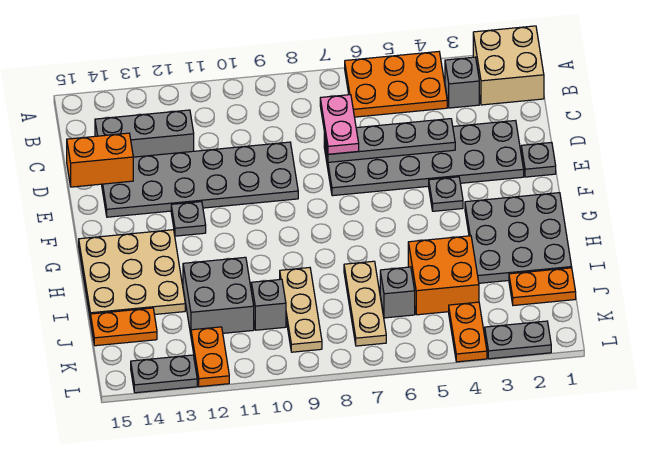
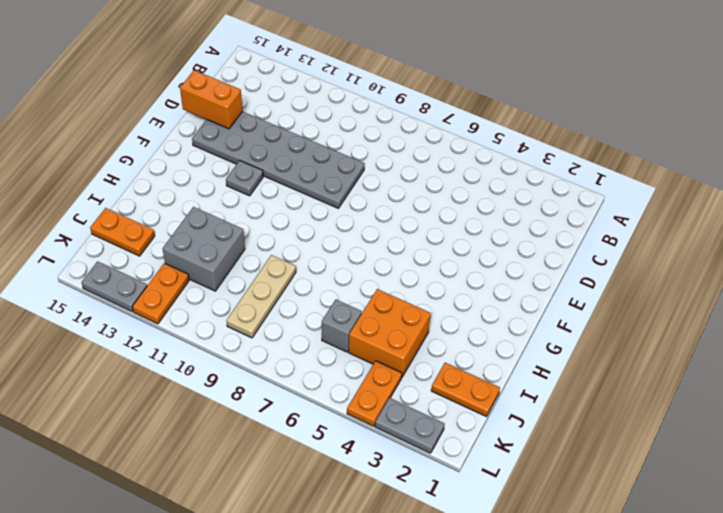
none -> tan brick A1:B2 level 1
none -> orange plate A4:B6 level 1
none -> grey brick B3 level 1

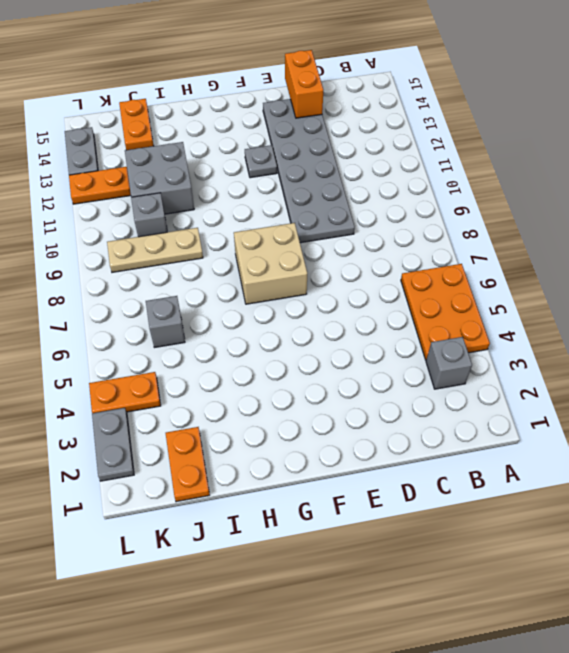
tan brick F7:G8 level 1 -> tan brick A1:B2 level 1
none -> grey brick C12:C14 level 1
none -> grey plate D2:E7 level 1
none -> grey plate E1 level 1

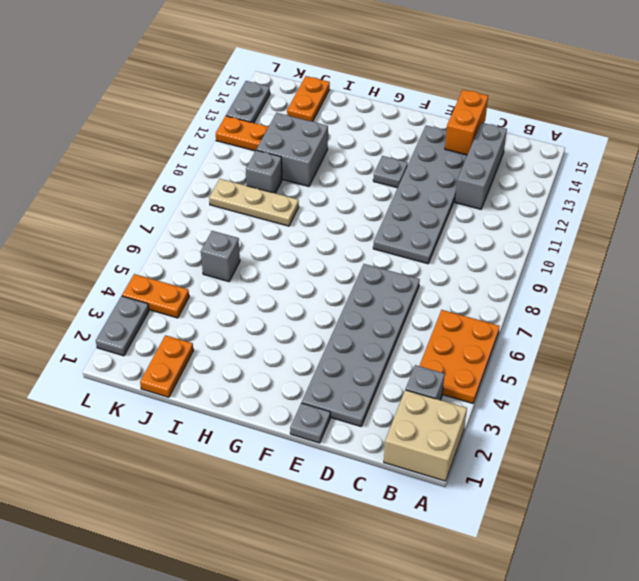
none -> grey plate F4 level 1
none -> grey plate G1:I3 level 1
none -> tan plate G13:I15 level 1

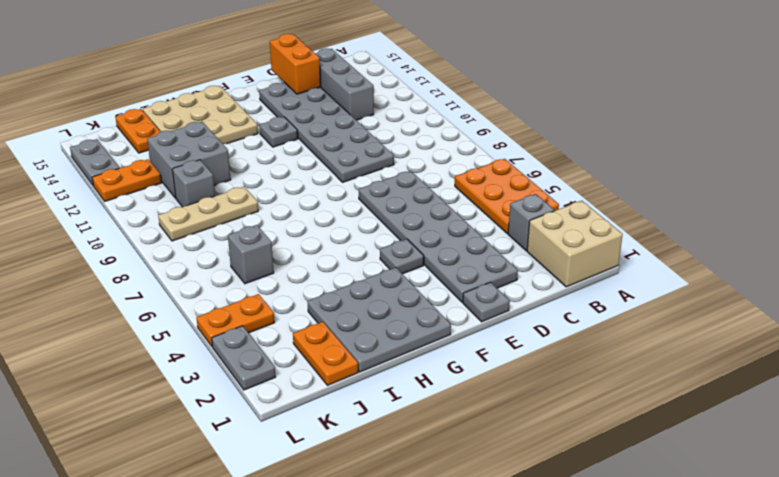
none -> orange brick I4:J5 level 1
none -> tan plate I7:K7 level 1
none -> grey plate D4:D7 level 2

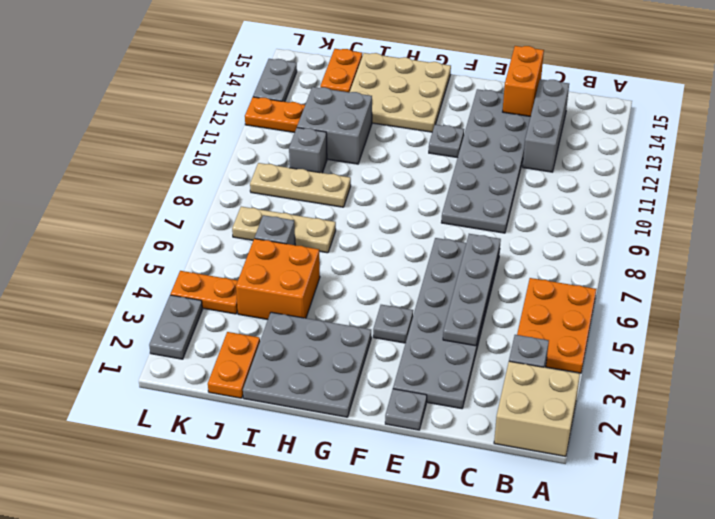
none -> pink plate C7:D7 level 3

